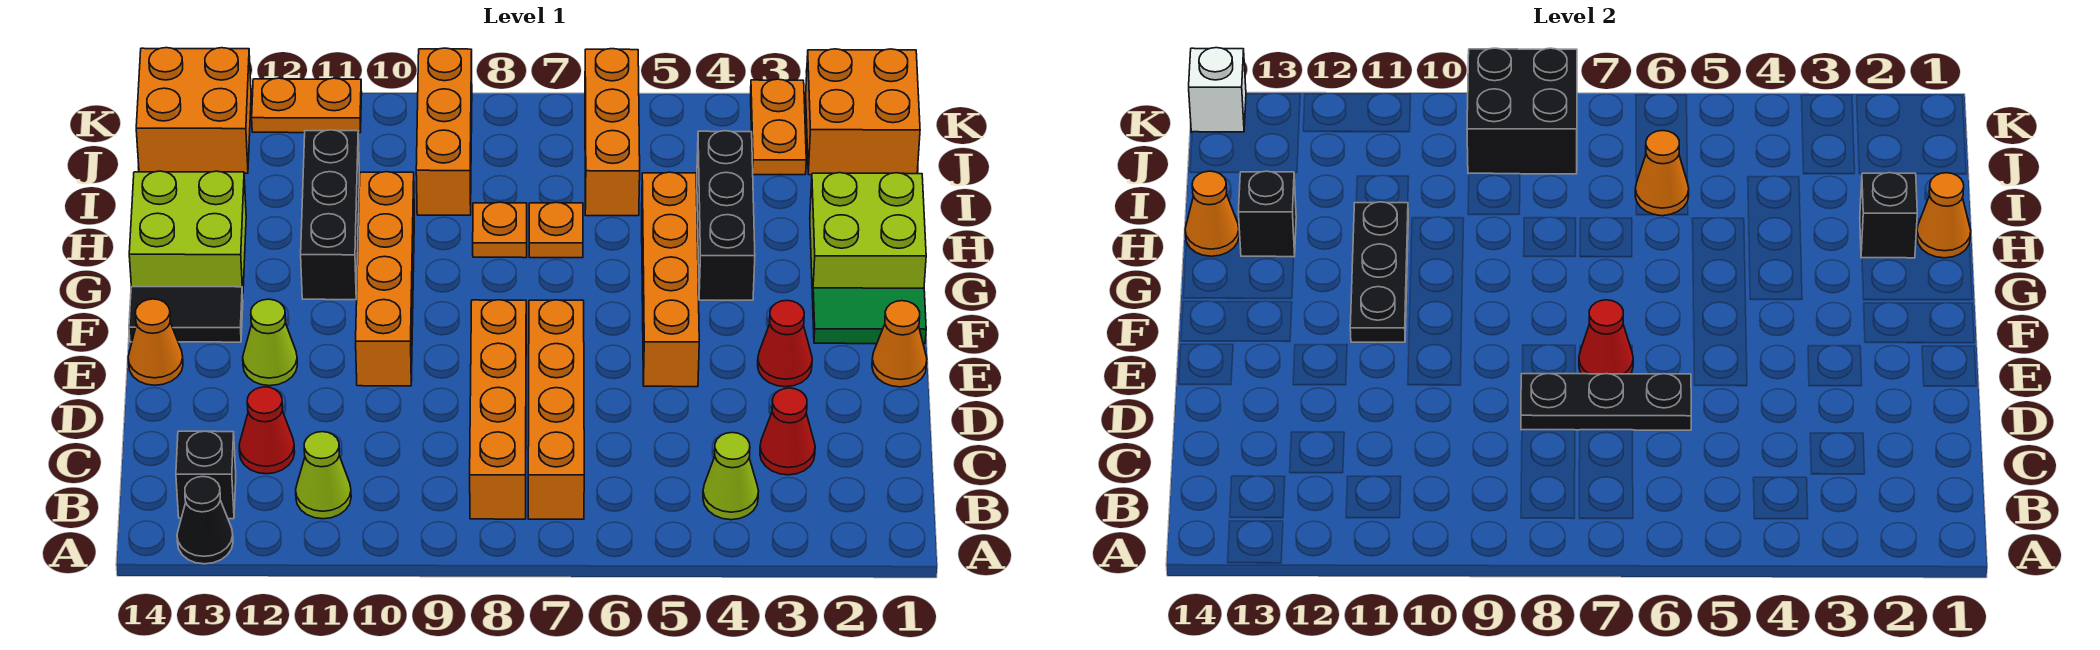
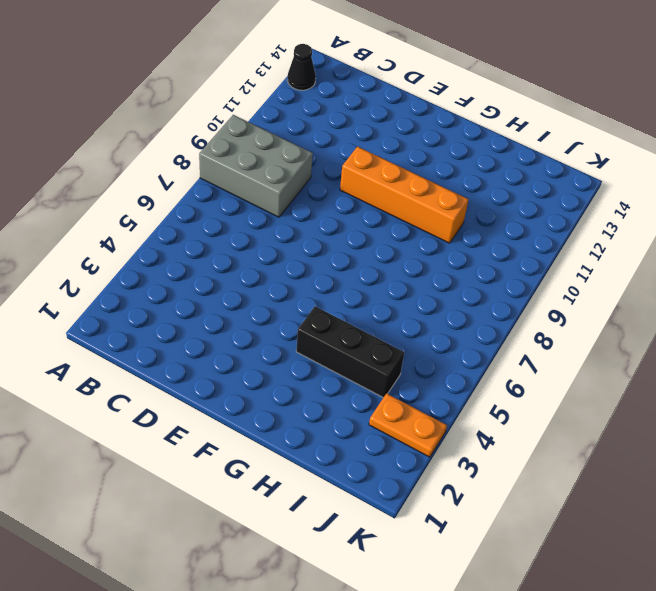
grey brick A8:C9 level 1 -> orange brick B8:E8 level 1
none -> lime cone B4 level 1
none -> orange brick B7:E7 level 1
none -> lime cone B11 level 1
none -> black brick B13 level 1

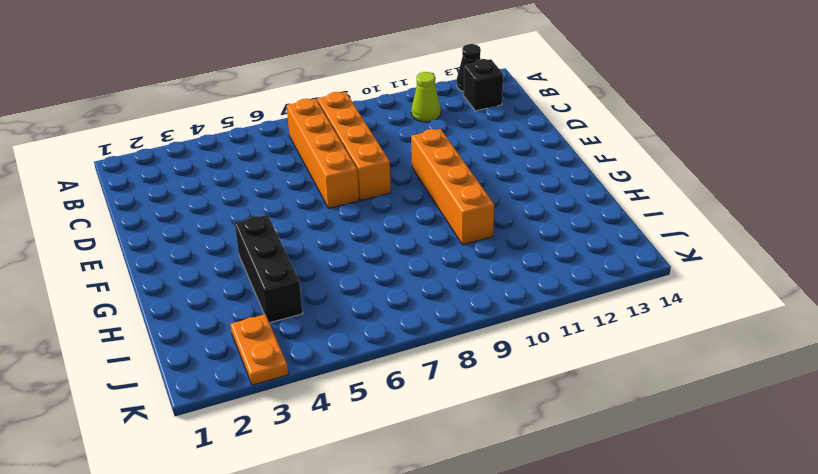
none -> lime cone B4 level 1
none -> red cone C3 level 1
none -> red cone C12 level 1
none -> orange cone E1 level 1

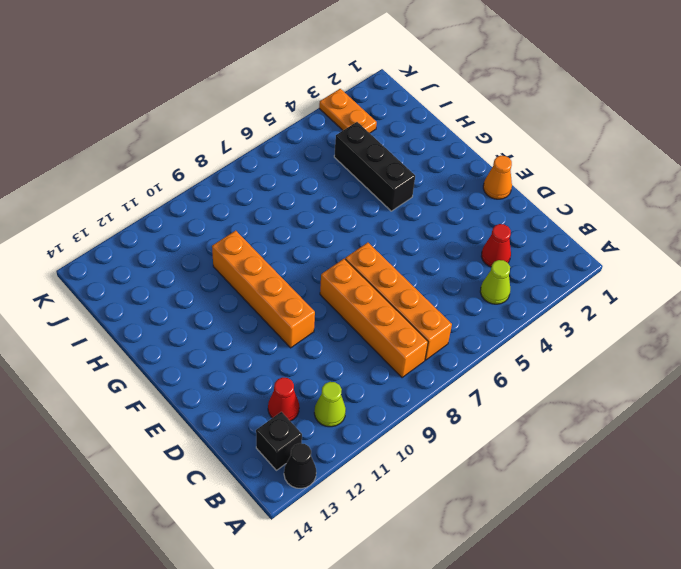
none -> red cone E3 level 1
none -> orange brick E5:H5 level 1
none -> lime cone E12 level 1
none -> orange cone E14 level 1

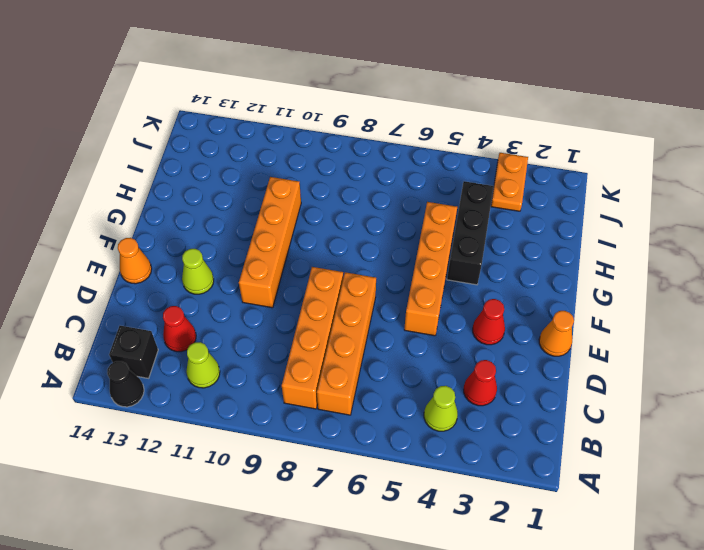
none -> green tile F1:F2 level 1
none -> black tile F13:F14 level 1
none -> lime brick G1:H2 level 1
none -> black brick G11:I11 level 1

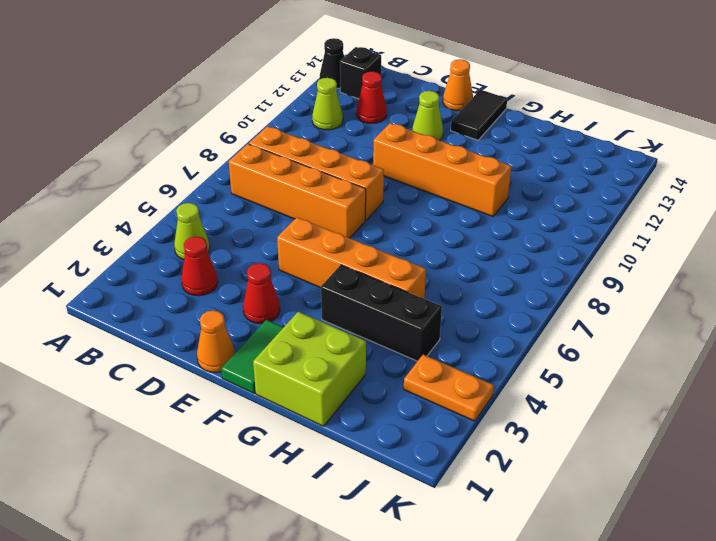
none -> black brick G11:I11 level 1
none -> lime brick G13:H14 level 1
none -> orange plate H7 level 1
none -> orange plate H8 level 1

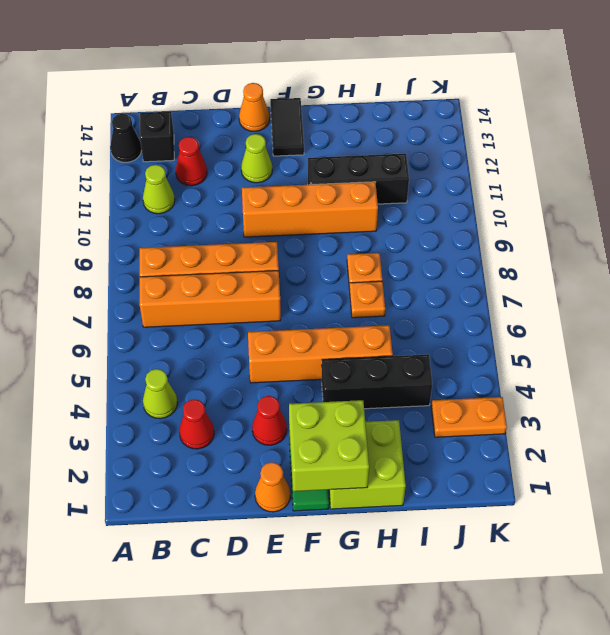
lime brick F1:G2 level 2 -> lime brick G13:H14 level 1
none -> orange brick I6:K6 level 1
none -> orange brick I9:K9 level 1
none -> orange brick J1:K2 level 1
none -> orange brick J13:K14 level 1

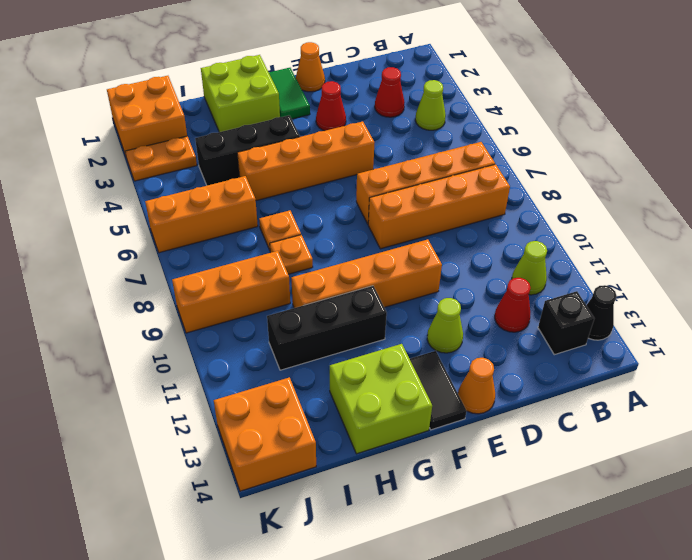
none -> orange plate K11:K12 level 1
none -> black plate D6:D8 level 2
none -> red cone E7 level 2
none -> black plate F11:H11 level 2

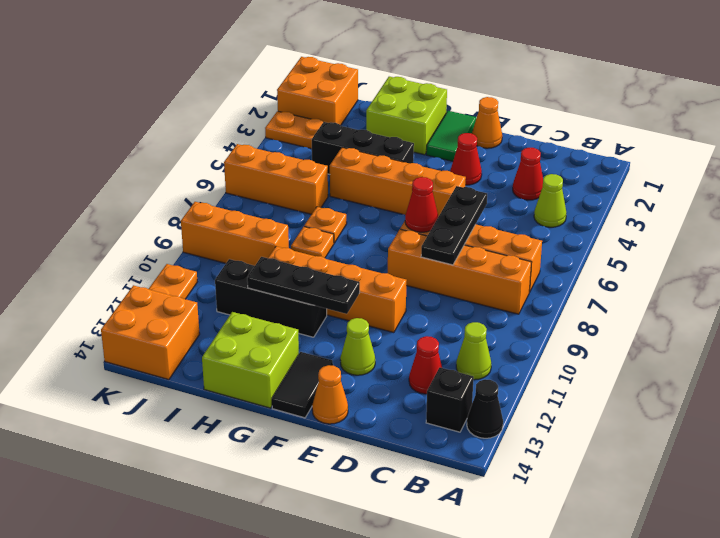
none -> orange cone H1 level 2
none -> black brick H2 level 2
none -> black brick H13 level 2
none -> orange cone H14 level 2

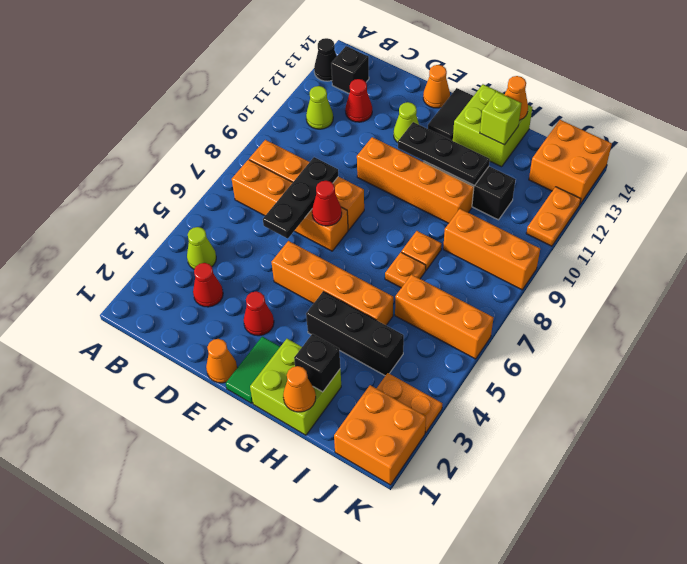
lime brick H13 level 2 -> black brick H13 level 2
none -> orange cone I6 level 2
none -> black brick J8:K9 level 2
none -> white brick K14 level 2

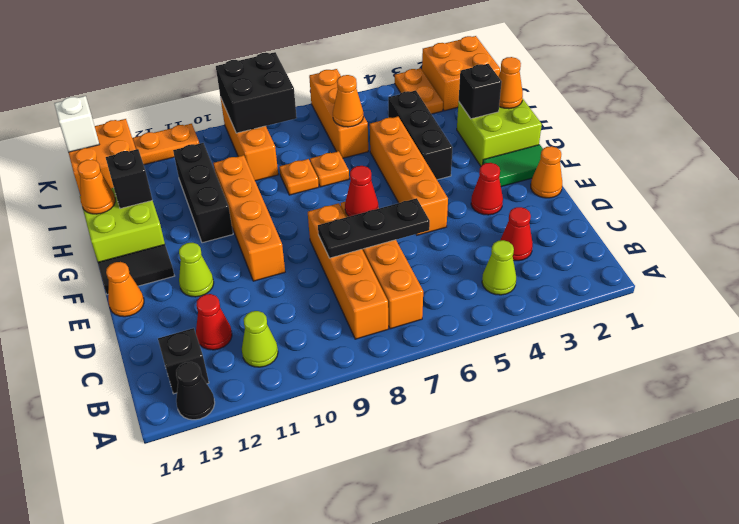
none -> black plate F11:H11 level 2

